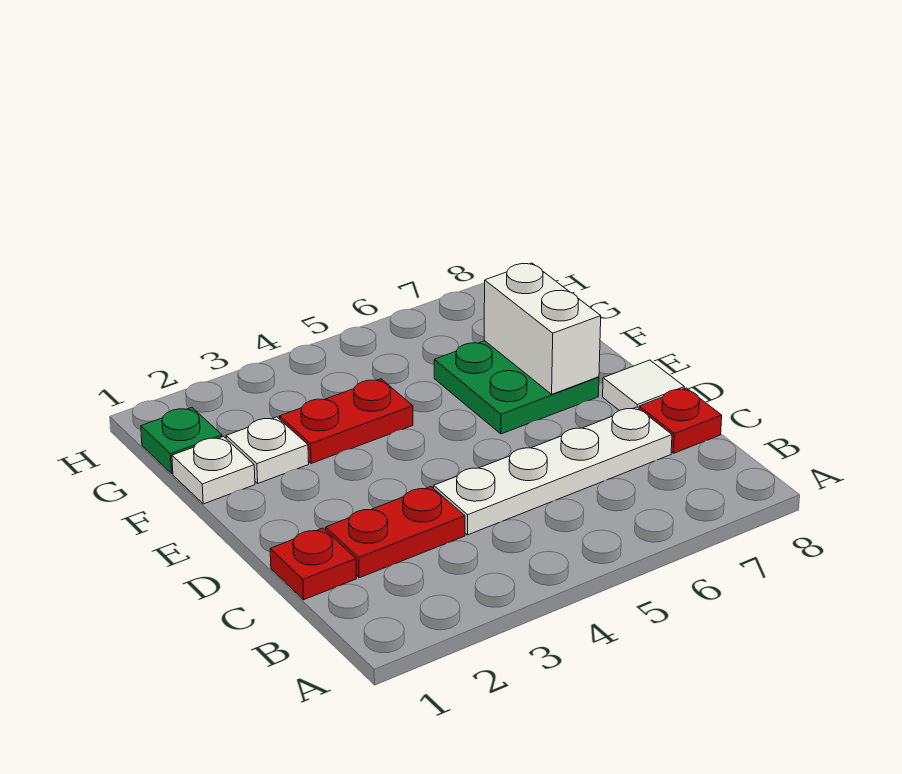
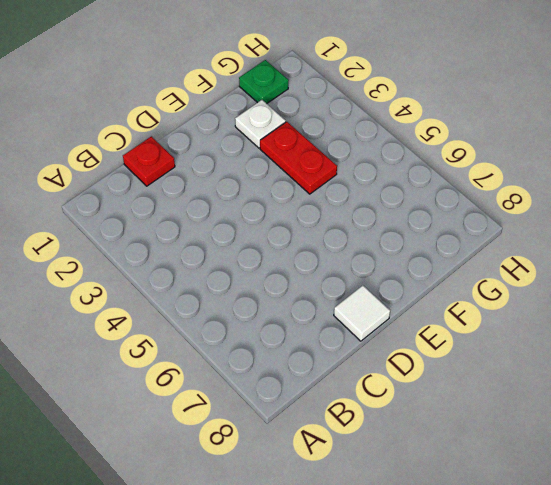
none -> red plate C2:C3 level 1
none -> white plate C4:C7 level 1

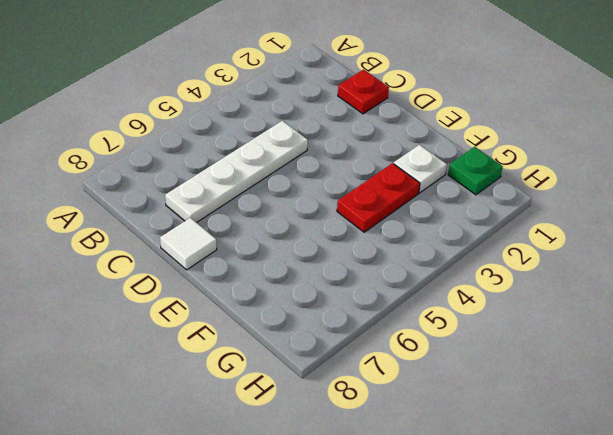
none -> red plate C2:C3 level 1
none -> red plate C8 level 1

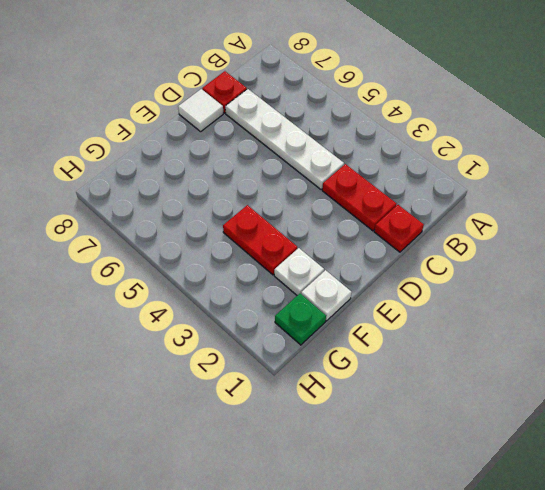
none -> green plate E6:F7 level 1
none -> white brick E7:F7 level 2

